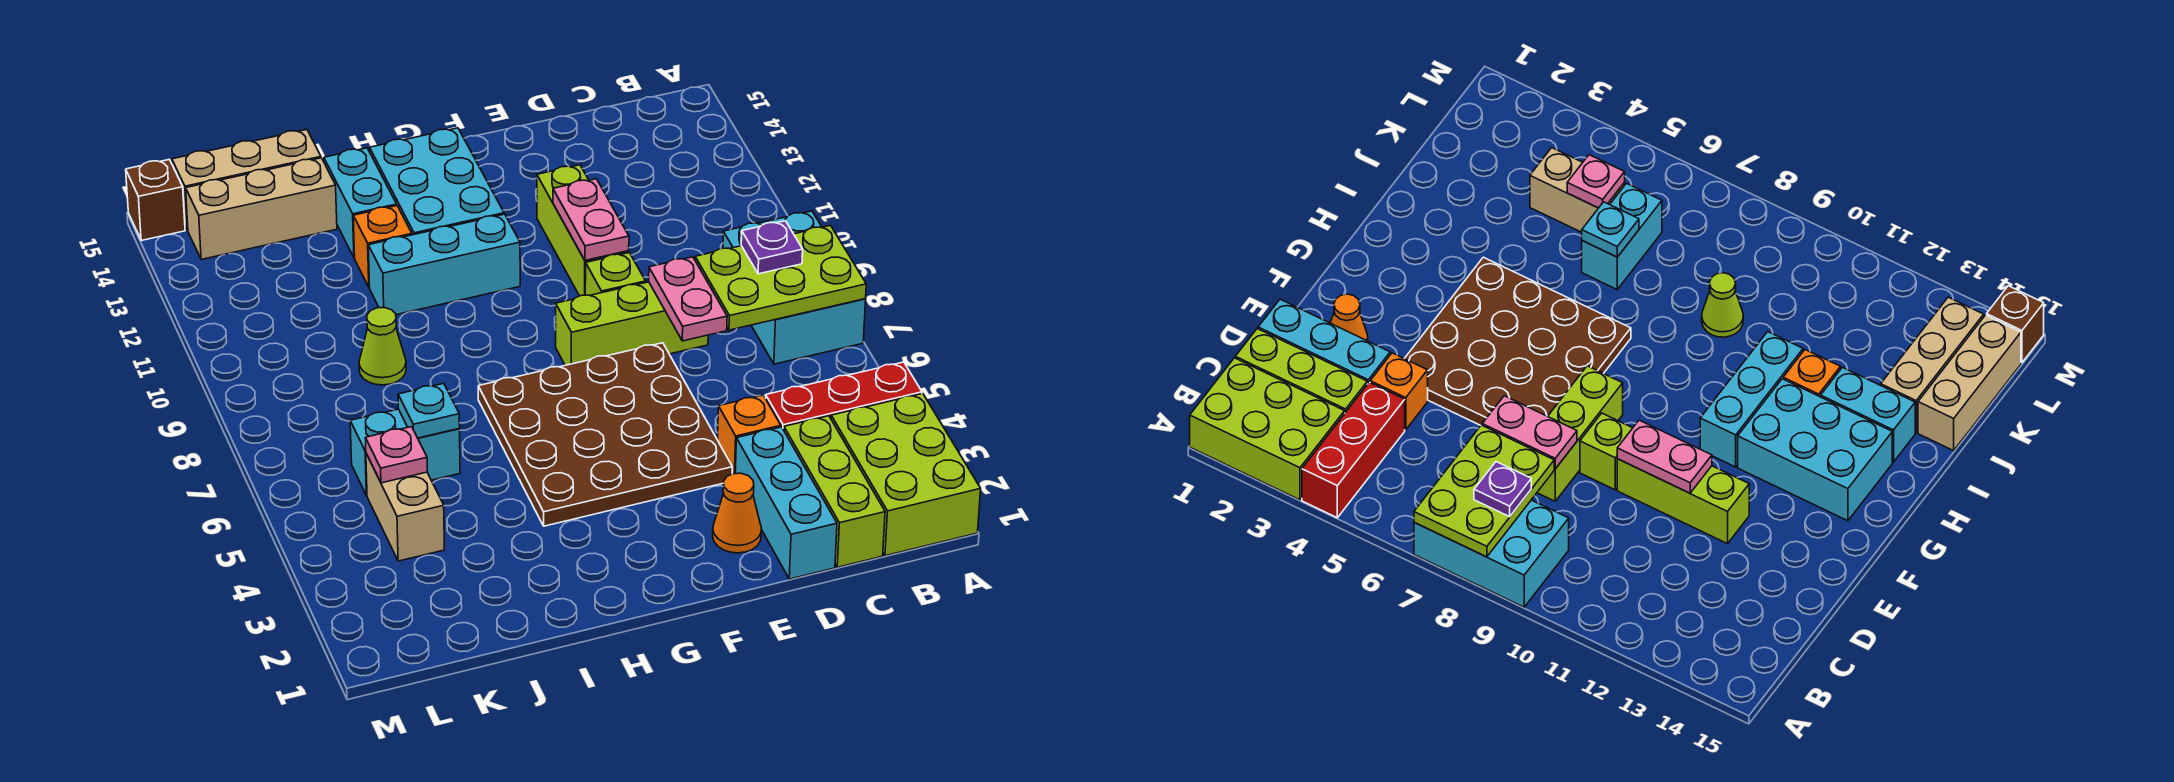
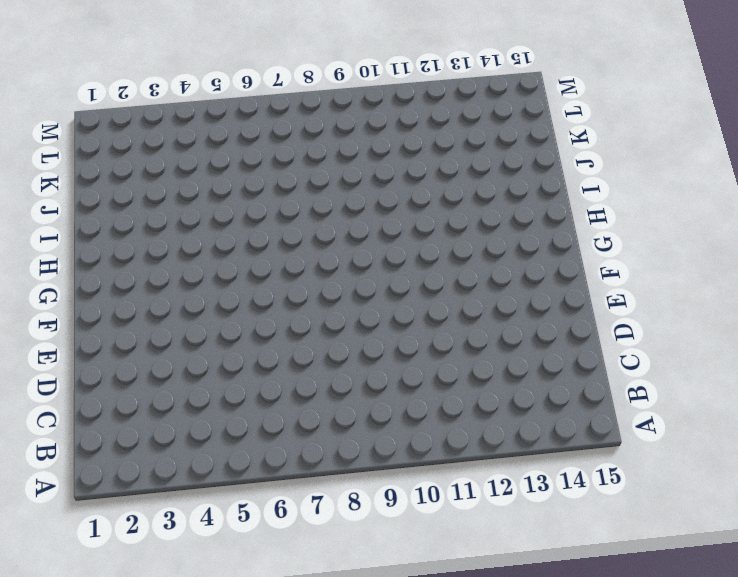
none -> lime brick A1:B3 level 1
none -> red brick A4:C4 level 1
none -> cyan brick A7:B9 level 1

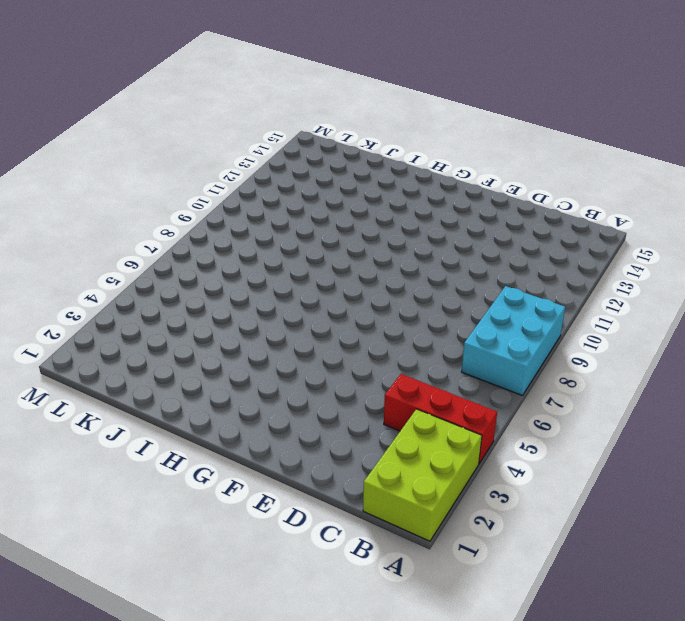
none -> lime brick C1:C3 level 1
none -> cyan brick D1:D3 level 1
none -> orange brick D4 level 1

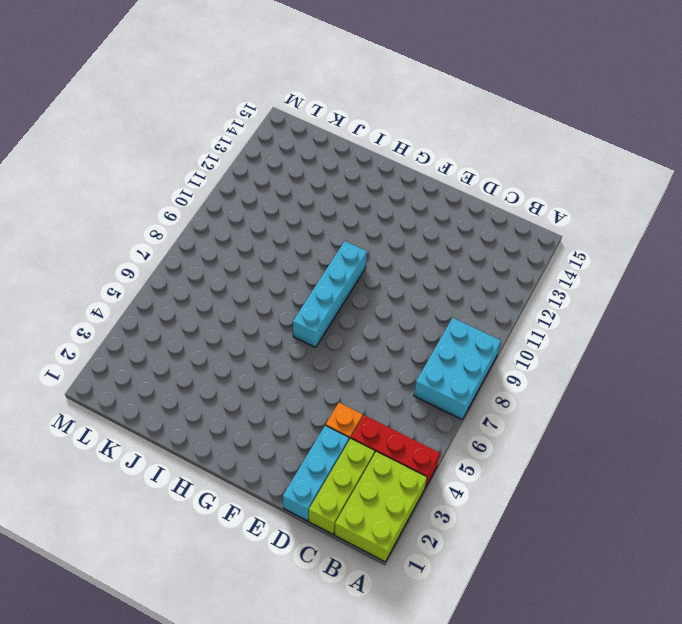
cyan brick G7:G10 level 1 -> brown plate E4:H7 level 1
none -> lime brick D8:F8 level 1
none -> orange cone E2 level 1
none -> lime brick E9 level 1

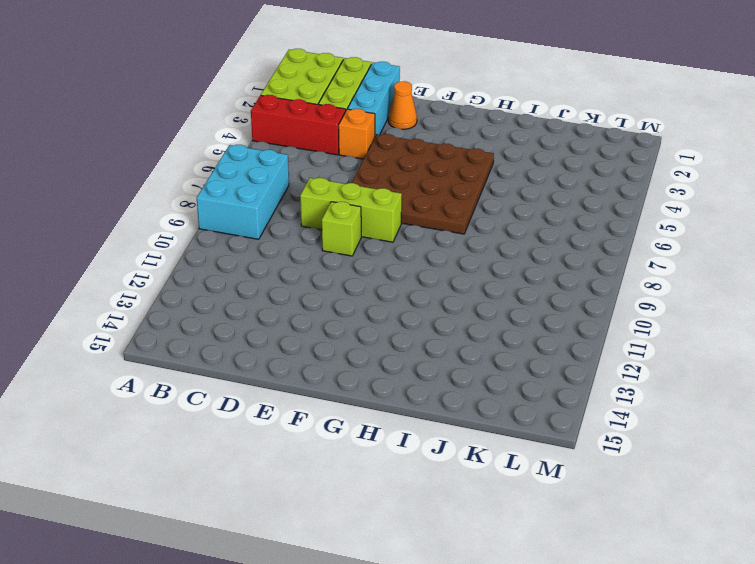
none -> lime brick E10:E12 level 1
none -> cyan brick G11:I11 level 1
none -> cyan brick G12:H14 level 1

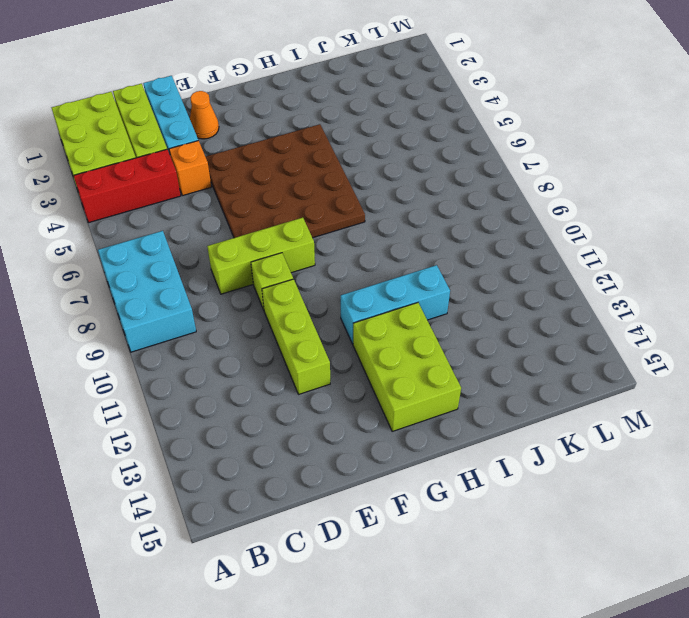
lime brick G12:H14 level 1 -> cyan brick G12:H14 level 1
none -> orange brick I12 level 1
none -> cyan brick I13:I14 level 1
none -> cyan brick J6:K6 level 1

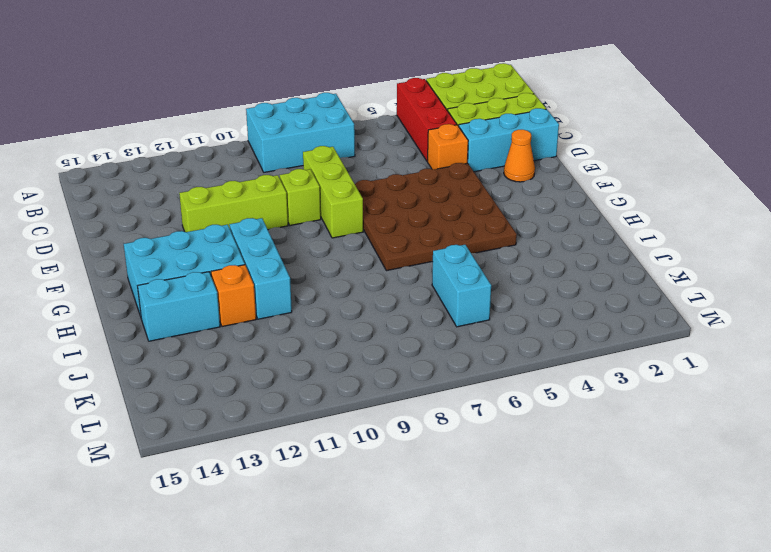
none -> lime cone J9 level 1
none -> tan brick J14:L14 level 1
none -> tan brick J15:L15 level 1

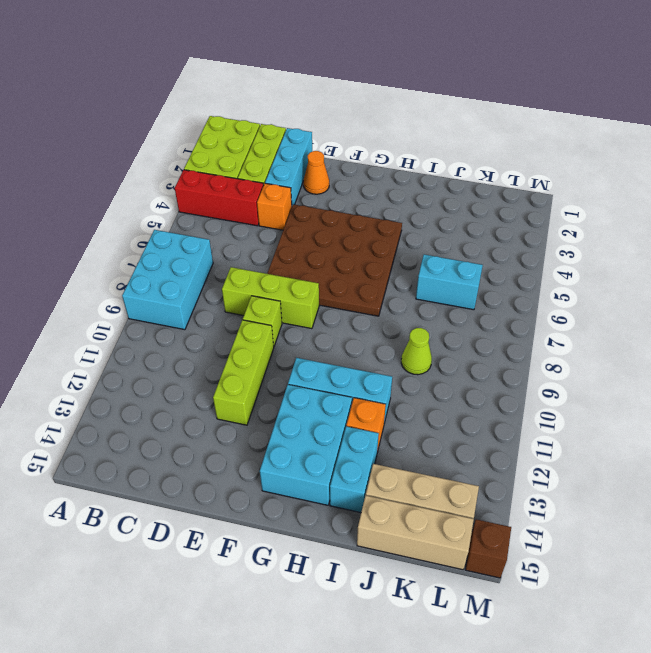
none -> tan brick K4:K5 level 1
none -> lime plate A7:C8 level 2
none -> pink plate D7:D8 level 2

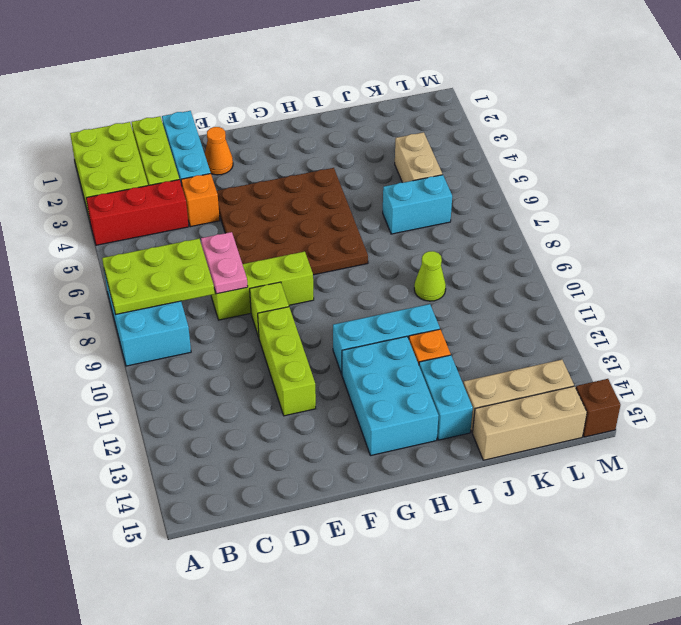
none -> pink plate E10:E11 level 2
none -> cyan plate J6 level 2
none -> pink plate K5 level 2

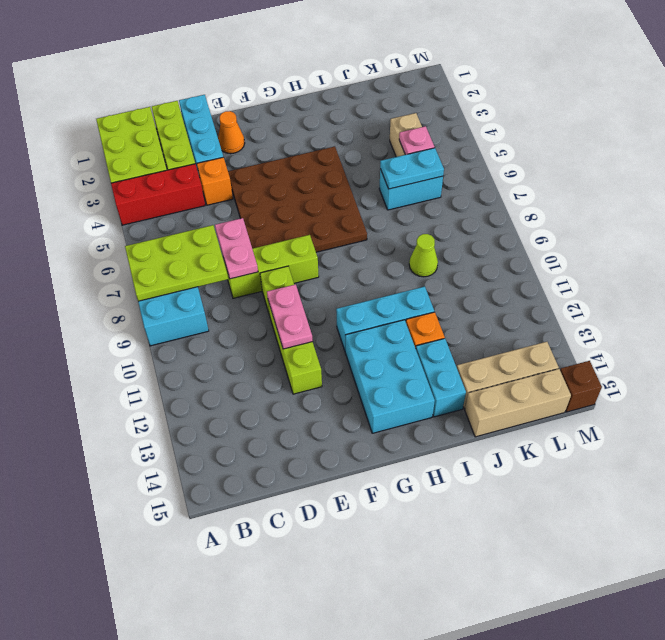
cyan plate J6:K6 level 2 -> cyan plate J6 level 2
none -> purple plate B8 level 3

